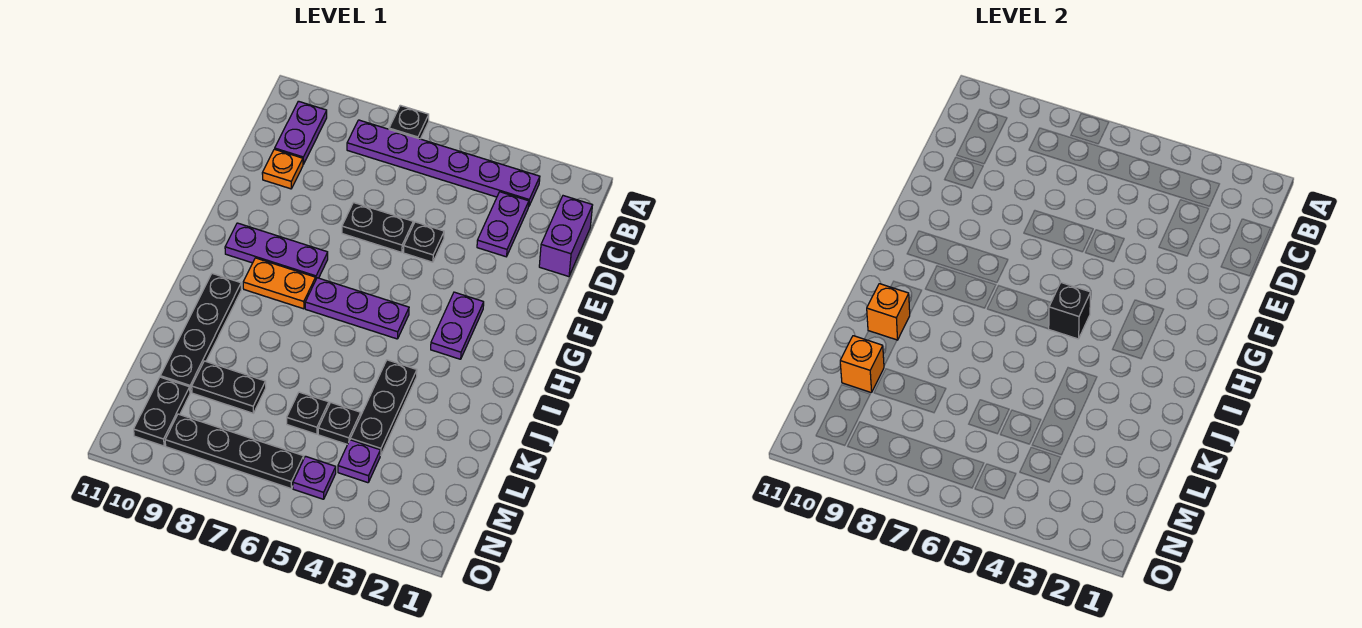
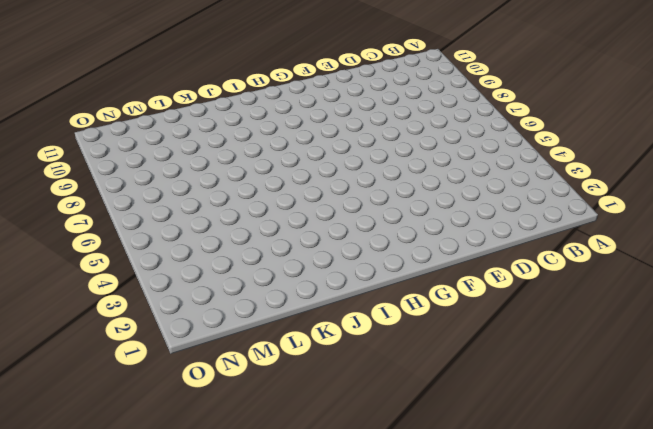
none -> black plate A7 level 1
none -> purple plate B3:B8 level 1
none -> purple plate B10:C10 level 1

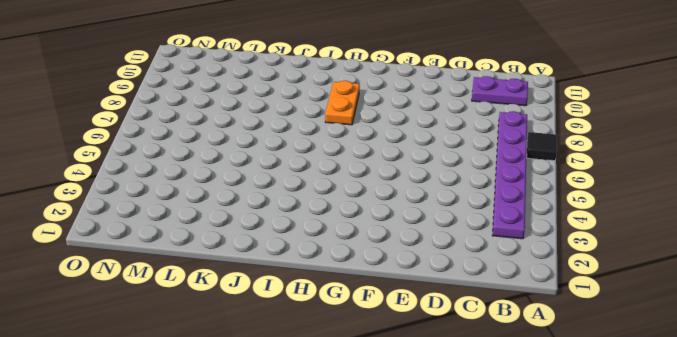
black tile A7 level 1 -> black plate A7 level 1
none -> purple brick C1:D1 level 1
none -> purple plate C3:D3 level 1
none -> orange plate D10 level 1

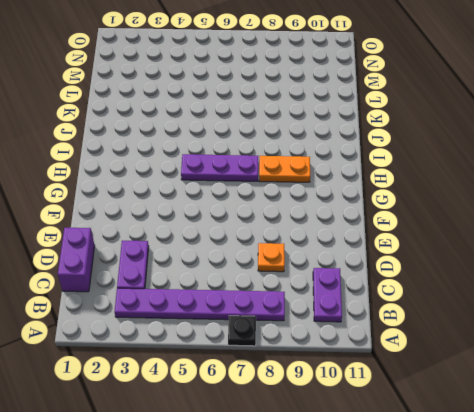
orange plate D8 level 1 -> orange plate D10 level 1
none -> black plate E5 level 1
none -> black plate E6:E7 level 1
none -> purple plate G3:H3 level 1

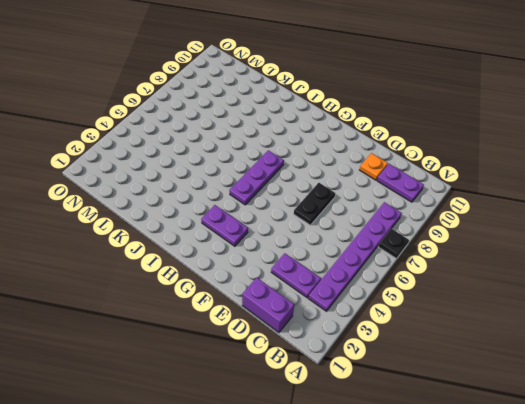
none -> black plate E5 level 1
none -> purple plate G8:G10 level 1
none -> orange plate H8:H9 level 1

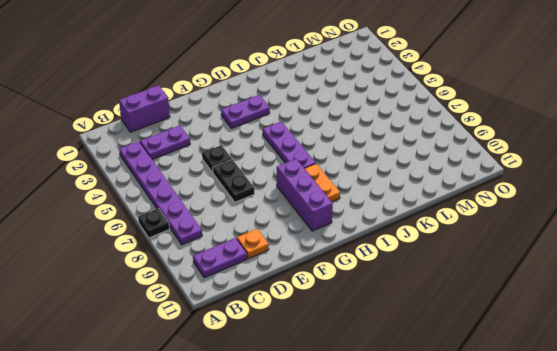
purple brick G8:G10 level 1 -> purple plate G8:G10 level 1
none -> black plate I10:L10 level 1
none -> black plate J4:L4 level 1
none -> black plate L5 level 1

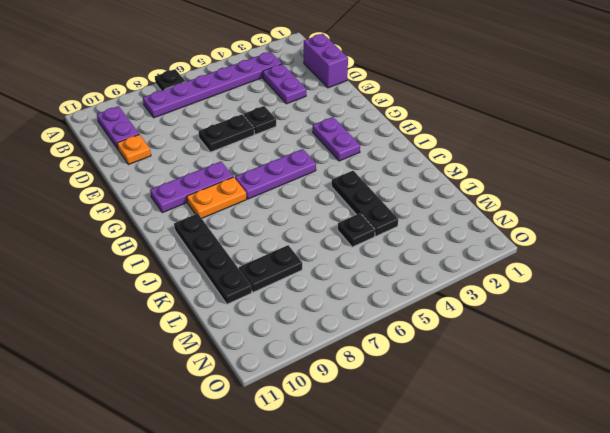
none -> black plate L6 level 1
none -> purple plate M4 level 1
none -> black plate M10:N10 level 1

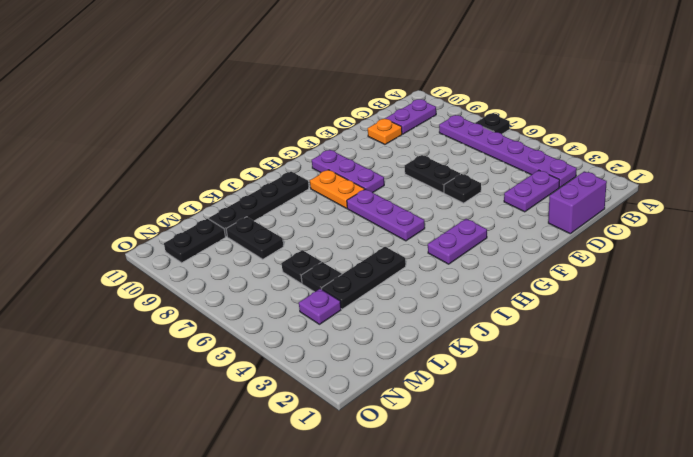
none -> purple plate N5 level 1
none -> black plate N6:N9 level 1
none -> black brick H5 level 2

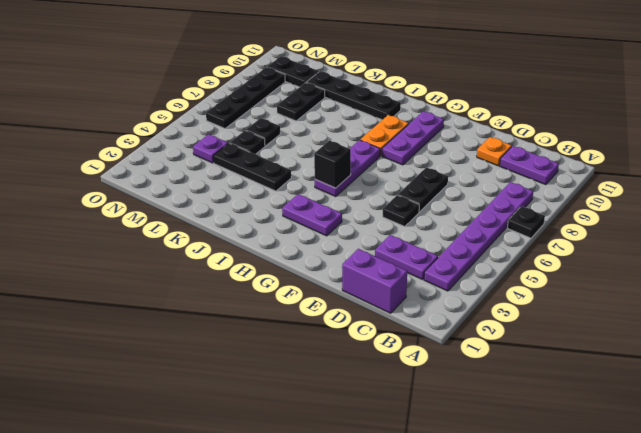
none -> purple plate N5 level 1
none -> orange brick J10 level 2
none -> orange brick L10 level 2

